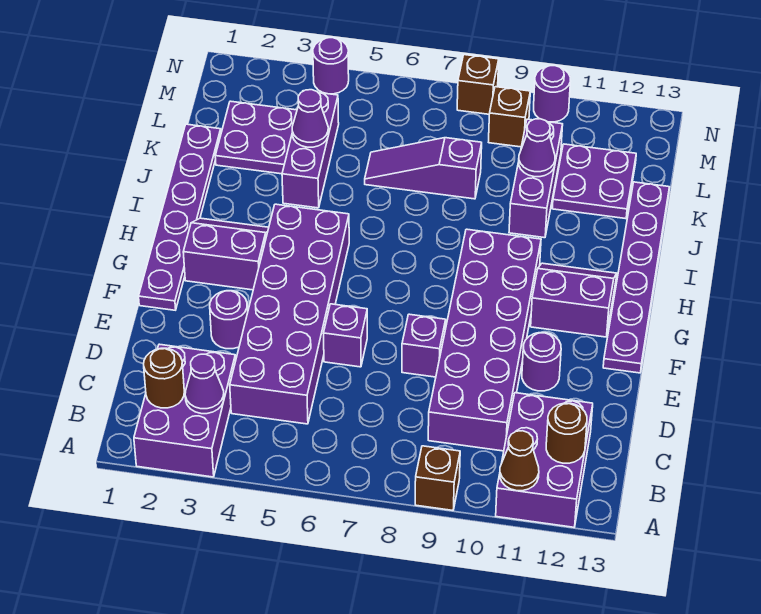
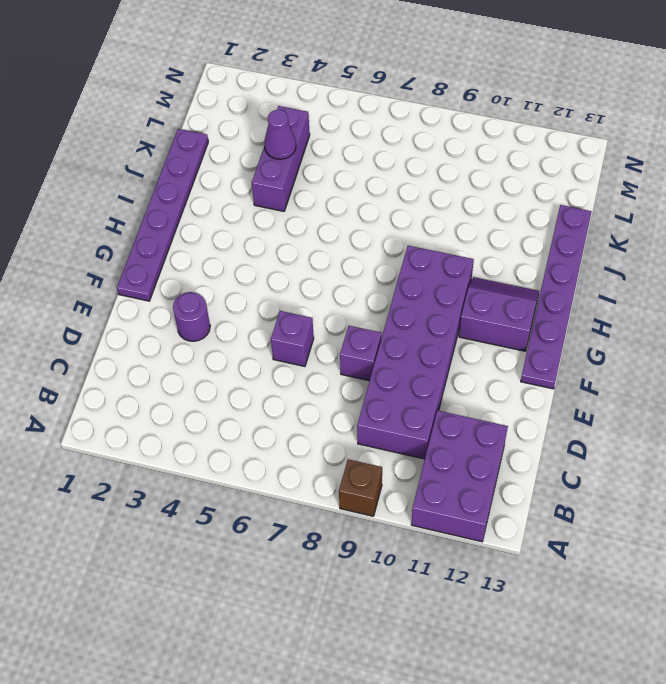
none -> purple brick A2:C3 level 1
none -> purple brick C4:H5 level 1
none -> purple round brick E11 level 1

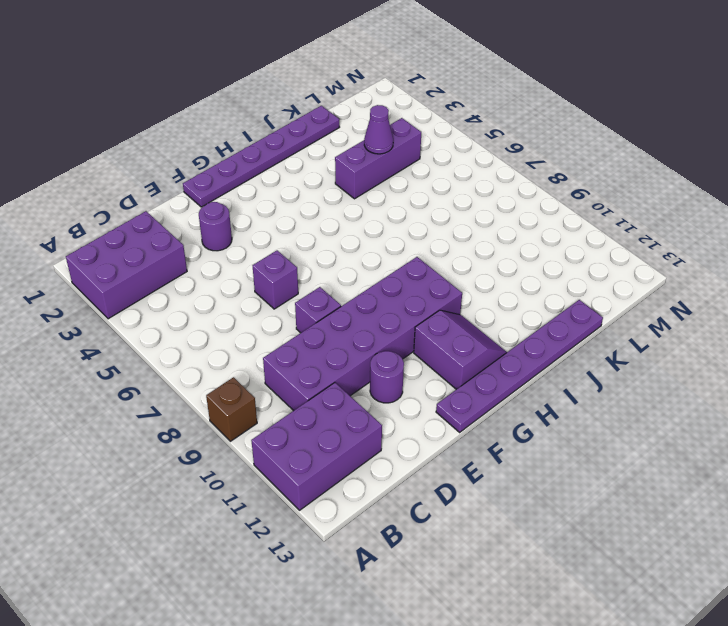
none -> purple brick C4:H5 level 1
none -> purple slope G2:H3 level 1 top G
none -> purple brick J10:L10 level 1

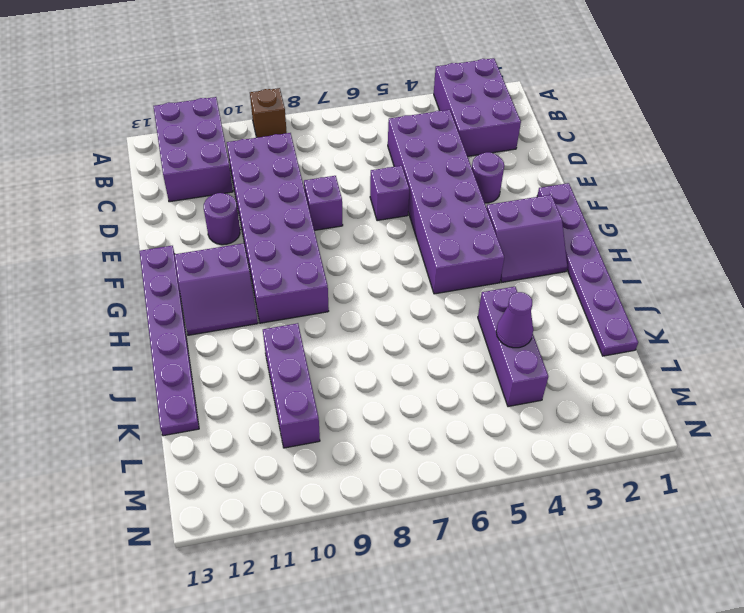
none -> purple plate K2:L3 level 1
none -> purple slope K6:K8 level 1 top 8
none -> purple plate K11:L12 level 1

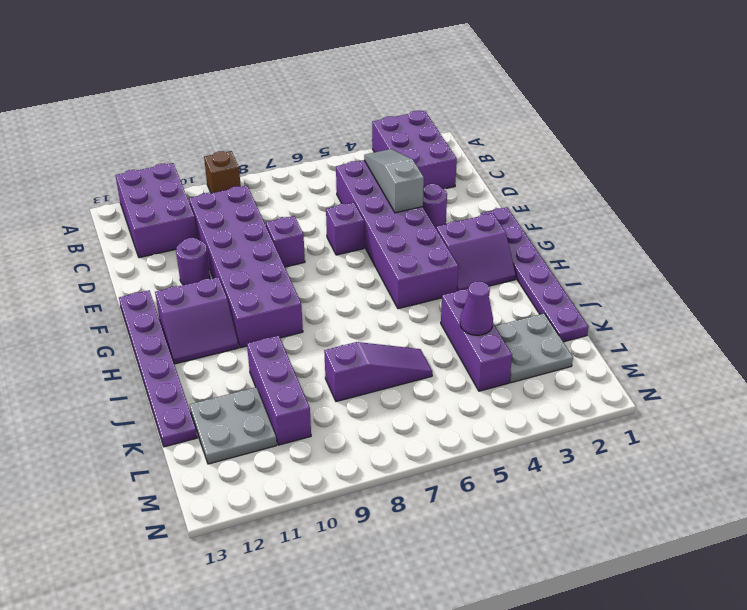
grey slope C4:E4 level 2 top E -> none
grey plate K2:L3 level 1 -> purple plate K2:L3 level 1
grey plate K11:L12 level 1 -> purple plate K11:L12 level 1
none -> brown brick M9 level 1
none -> purple round brick N4 level 1
none -> brown brick N8 level 1

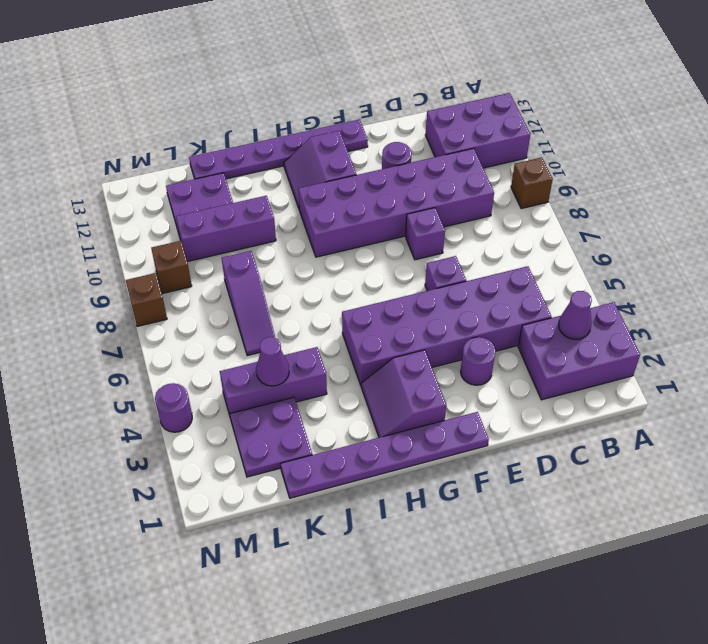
none -> purple round brick N10 level 1
none -> brown cone A11 level 2
none -> brown round brick B2 level 2

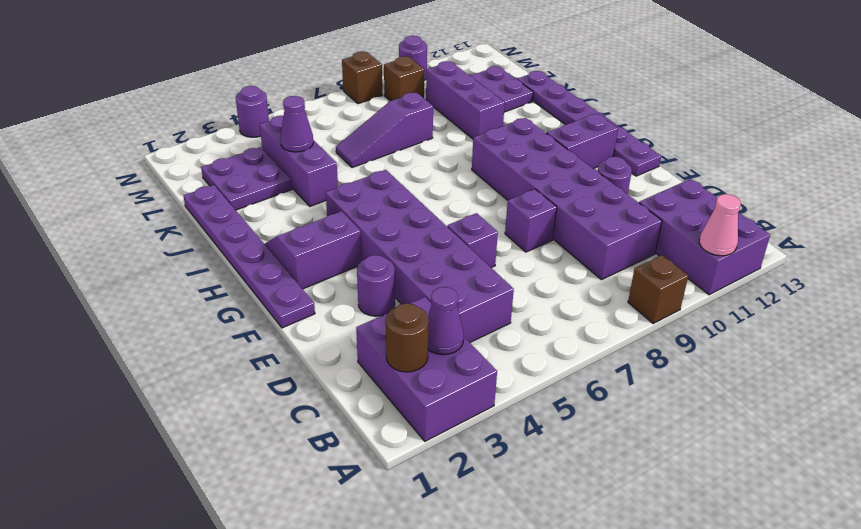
pink cone A11 level 2 -> brown cone A11 level 2
none -> brown round brick B12 level 2
none -> purple cone K10 level 2

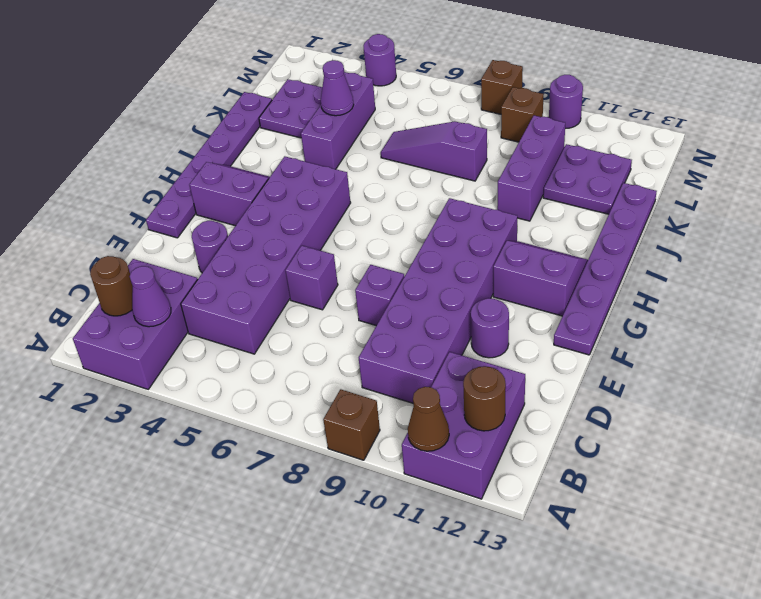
none -> purple cone K10 level 2

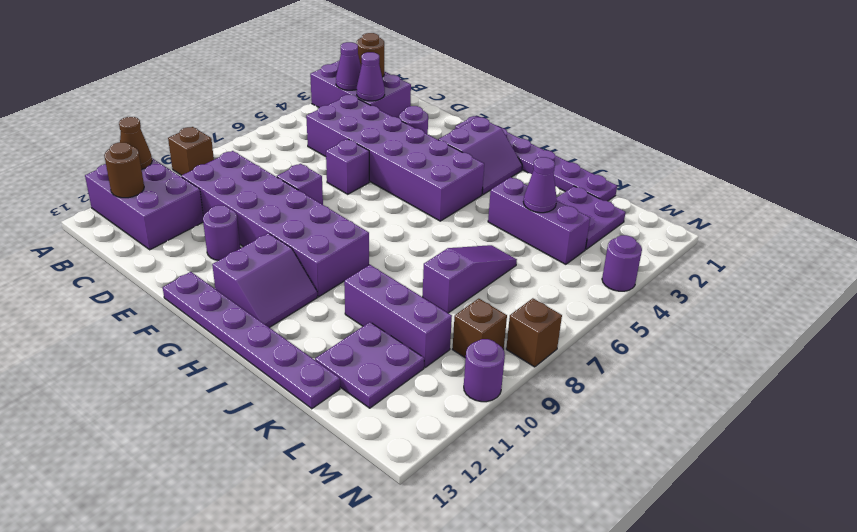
purple cone C3 level 2 -> purple cone K10 level 2

